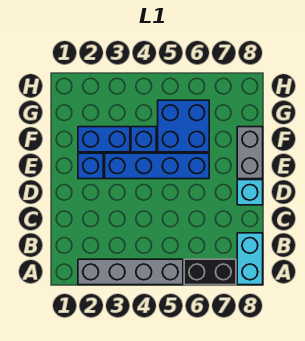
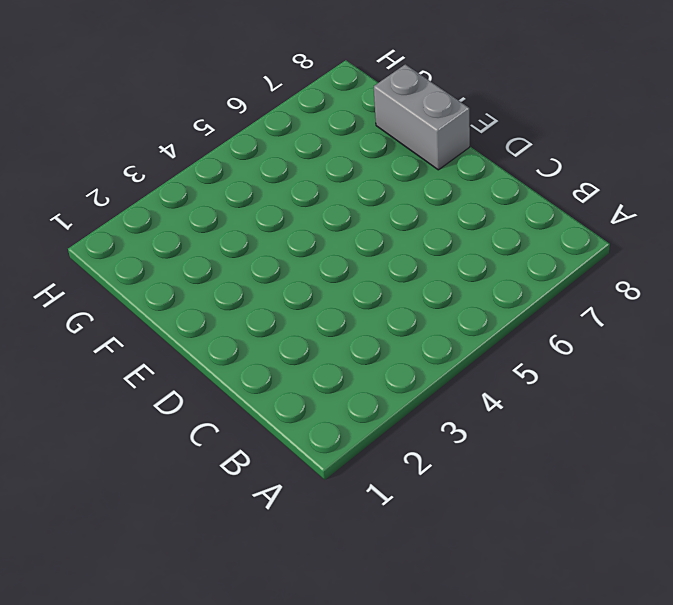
none -> grey brick A2:A5 level 1
none -> black brick A6:A7 level 1

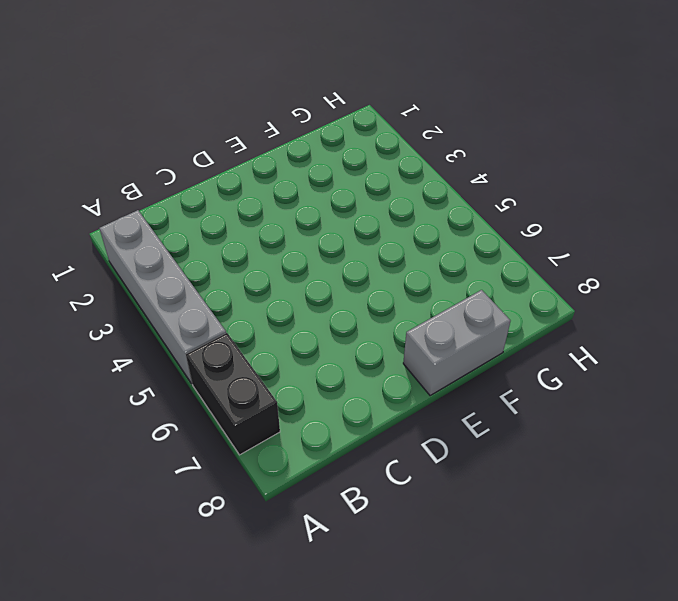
none -> cyan brick A8:B8 level 1
none -> cyan brick D8 level 1

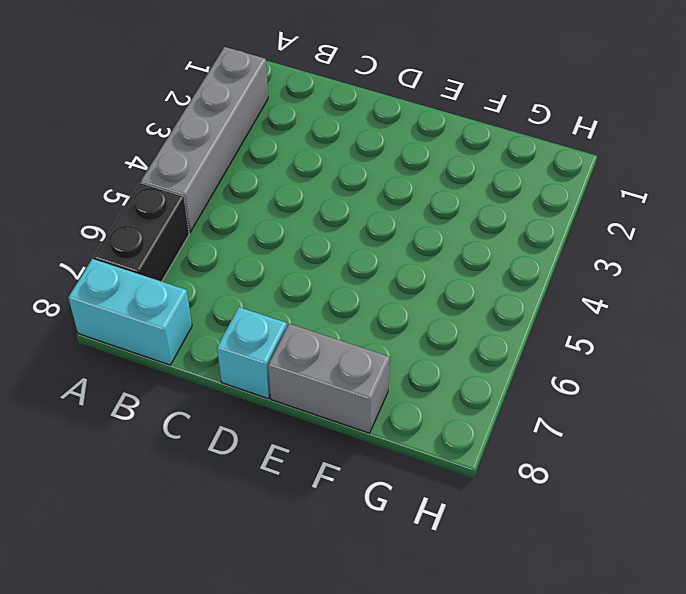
none -> blue brick E2 level 1
none -> blue brick E3:E6 level 1

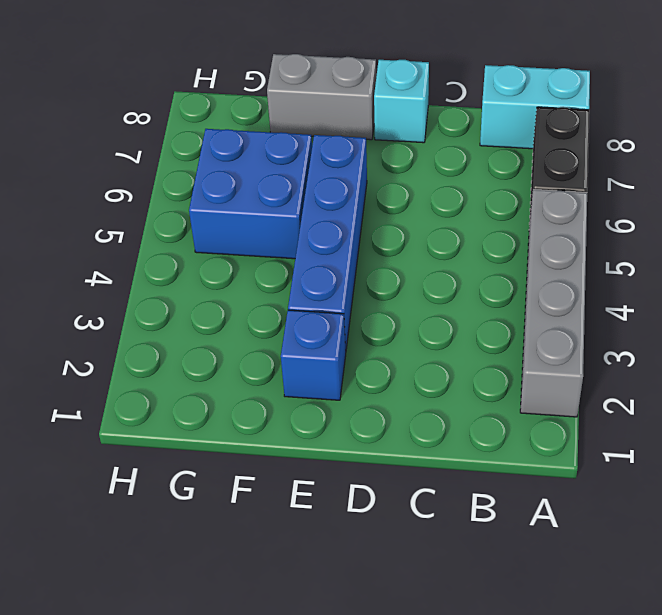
none -> blue brick F2:F3 level 1
none -> blue brick F4 level 1

